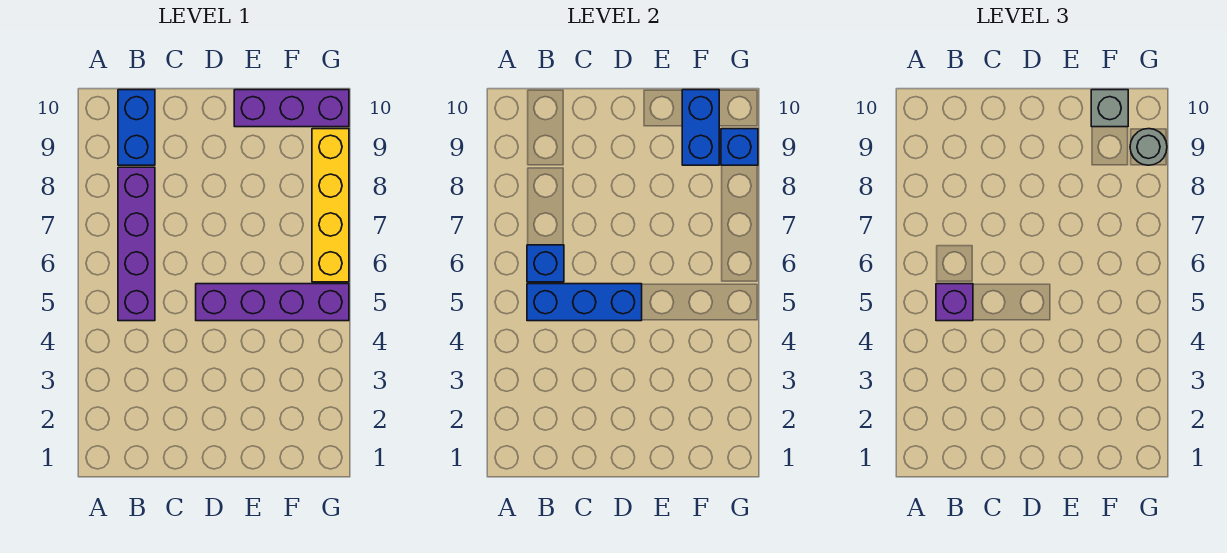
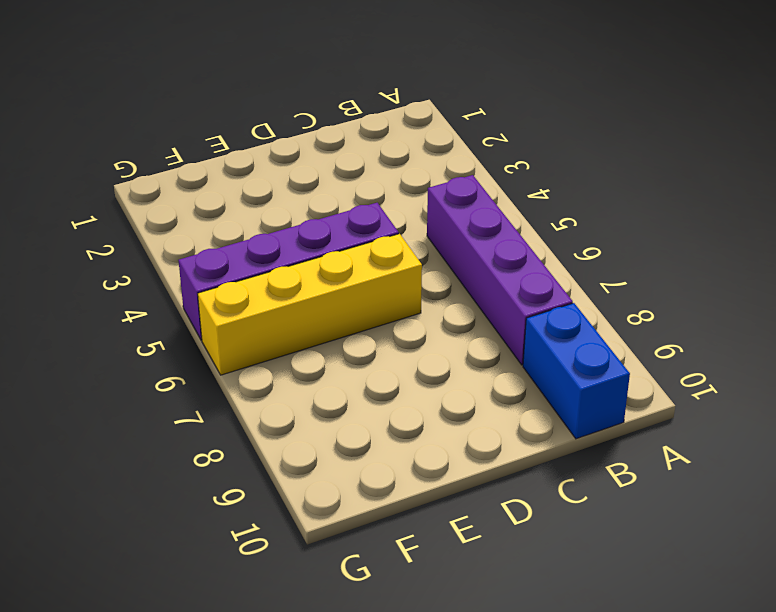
yellow brick D6:G6 level 1 -> yellow brick G6:G9 level 1
none -> purple brick E10:G10 level 1
none -> blue brick B5:D5 level 2
none -> blue brick B6 level 2

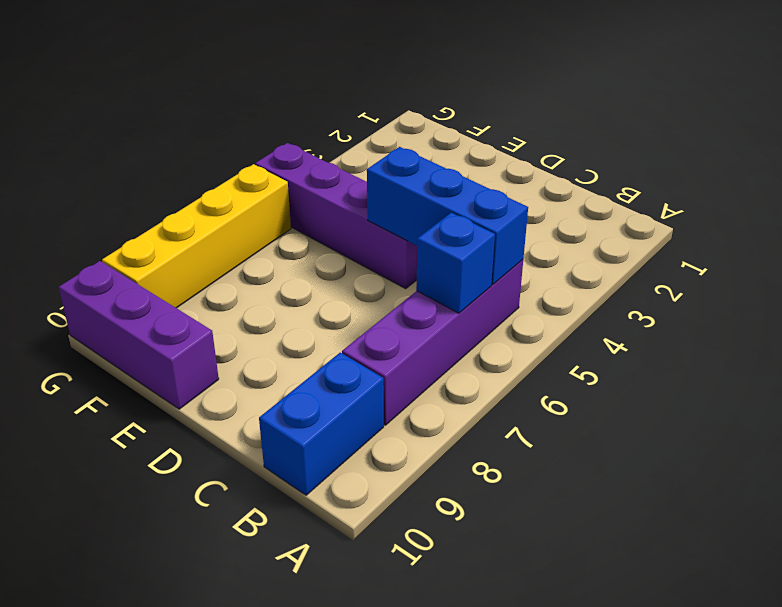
none -> blue brick F9:F10 level 2
none -> blue brick G9 level 2
none -> purple brick B5 level 3

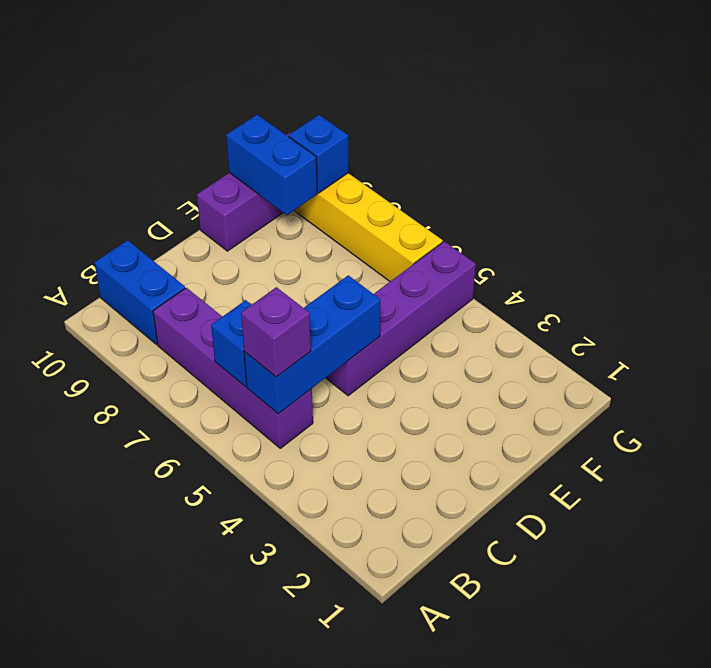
none -> grey brick F10 level 3
none -> grey round brick G9 level 3

